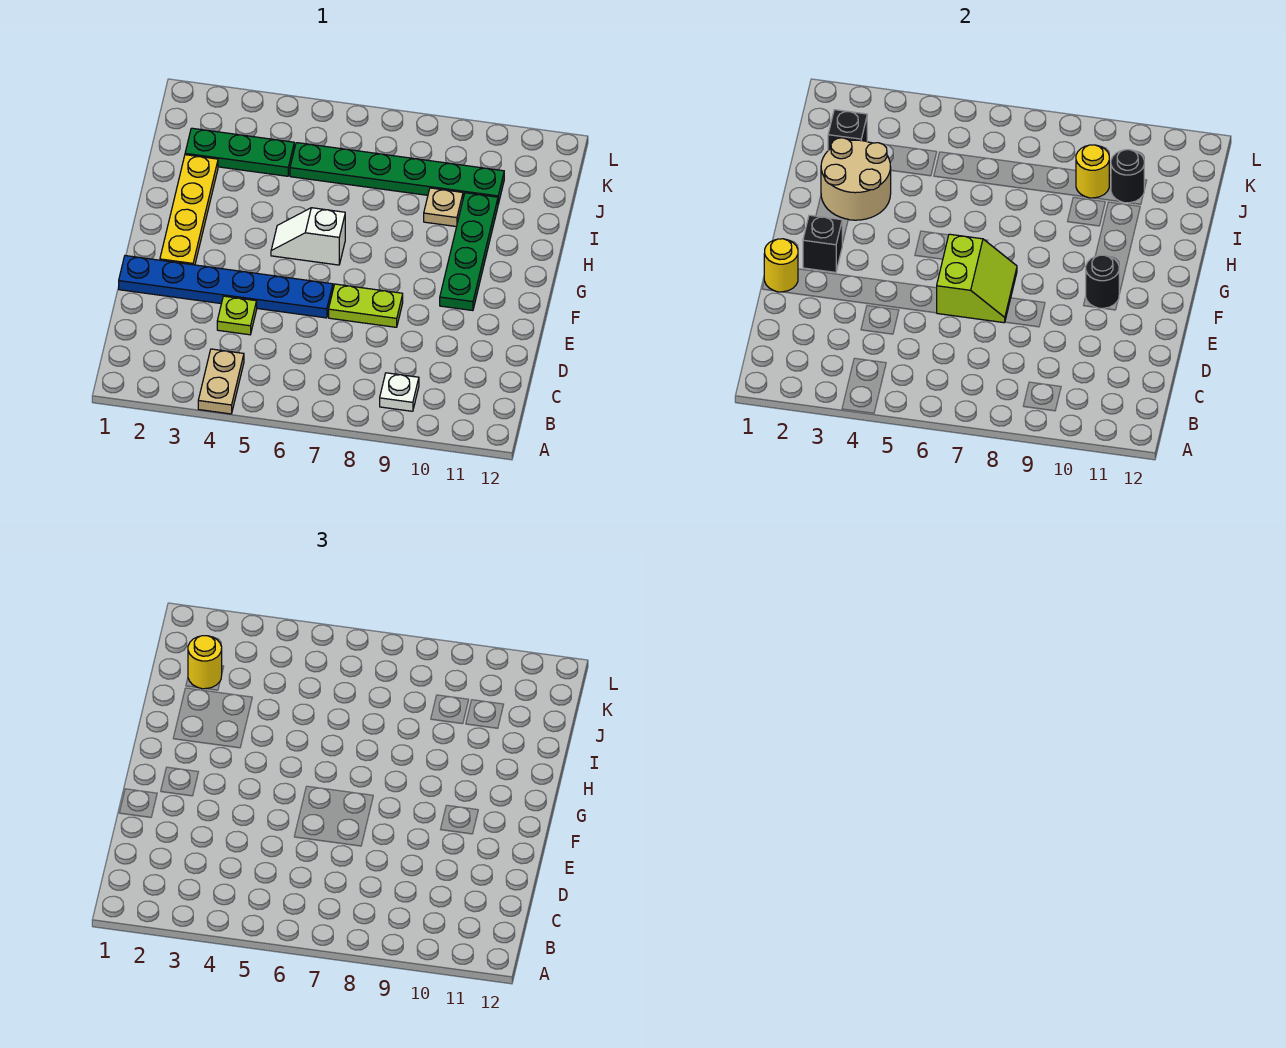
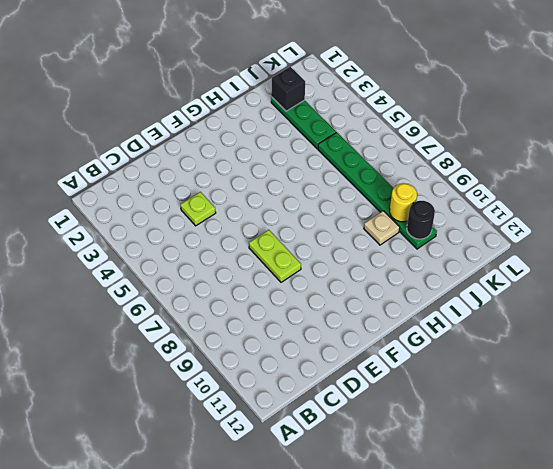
none -> tan plate A4:B4 level 1
none -> white plate B9 level 1
none -> blue plate E1:E6 level 1

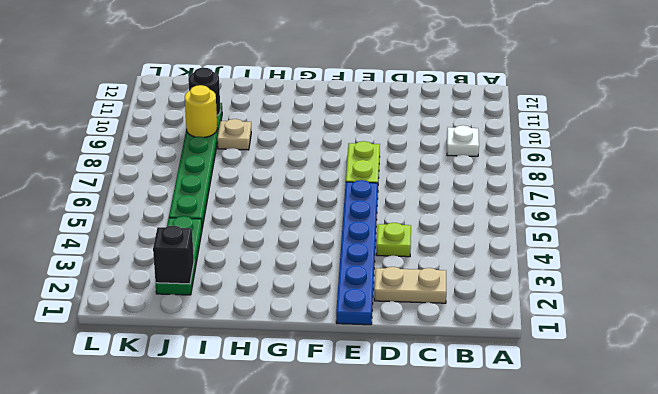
tan plate C2:D2 level 1 -> tan plate A4:B4 level 1
none -> yellow plate F2:I2 level 1
none -> green plate F10:I10 level 1
none -> white slope G5:G6 level 1 top 6

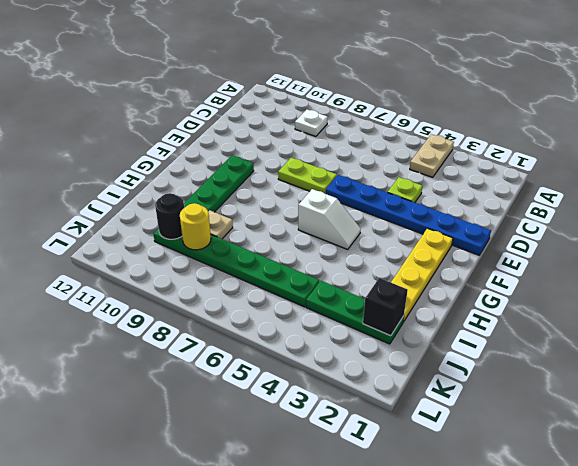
none -> yellow round brick E1 level 2
none -> lime slope E6:F7 level 2 top 6
none -> black brick F2 level 2

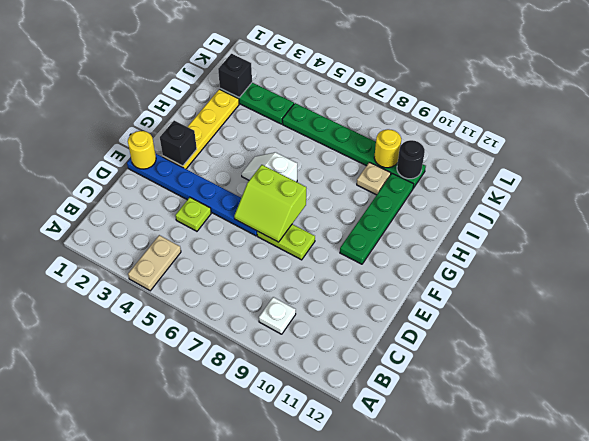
lime slope E6:F7 level 2 top F -> lime slope E6:F7 level 2 top 6
none -> black round brick F10 level 2
none -> tan round brick H2:I3 level 2
none -> yellow round brick J2 level 3

